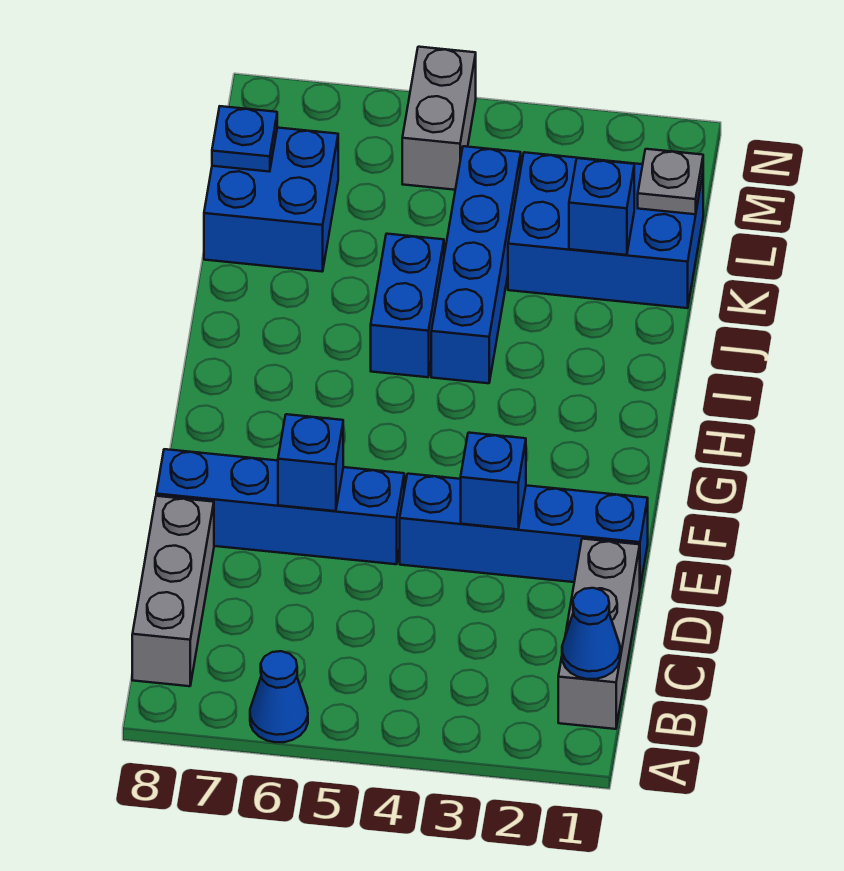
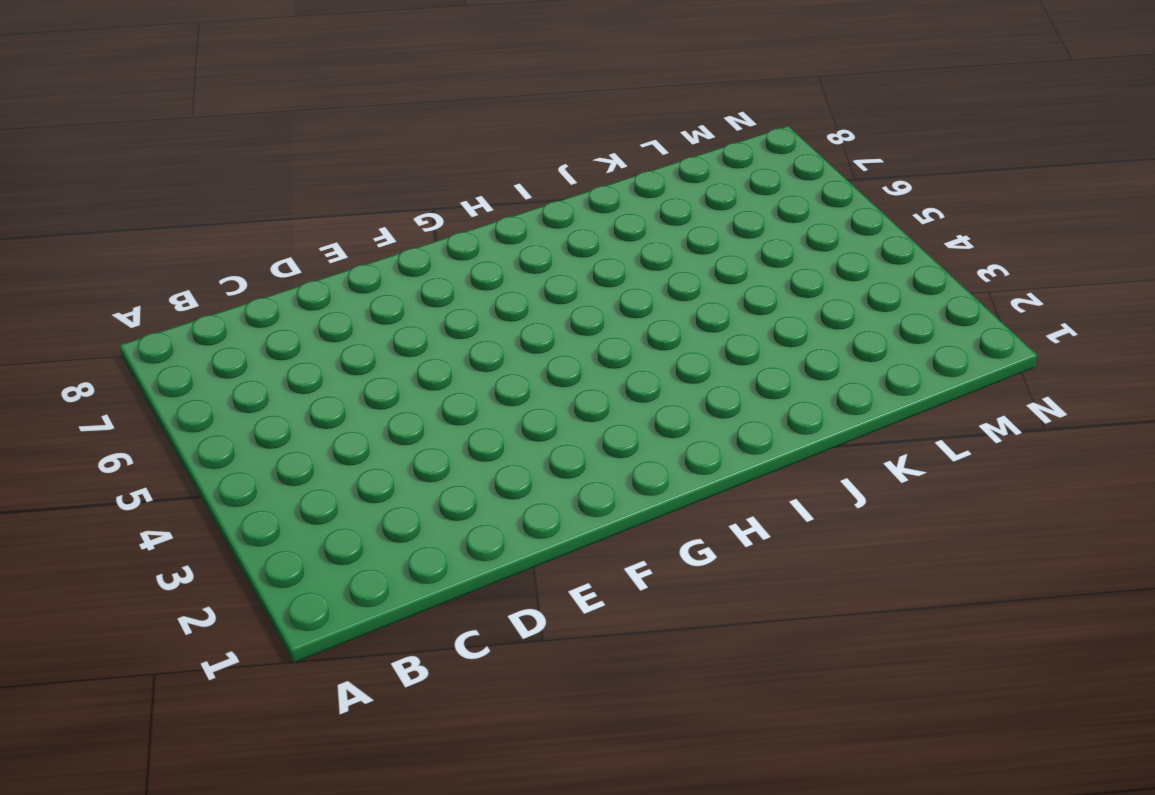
none -> blue cone A6 level 1
none -> grey brick B1:D1 level 1
none -> grey brick B8:D8 level 1

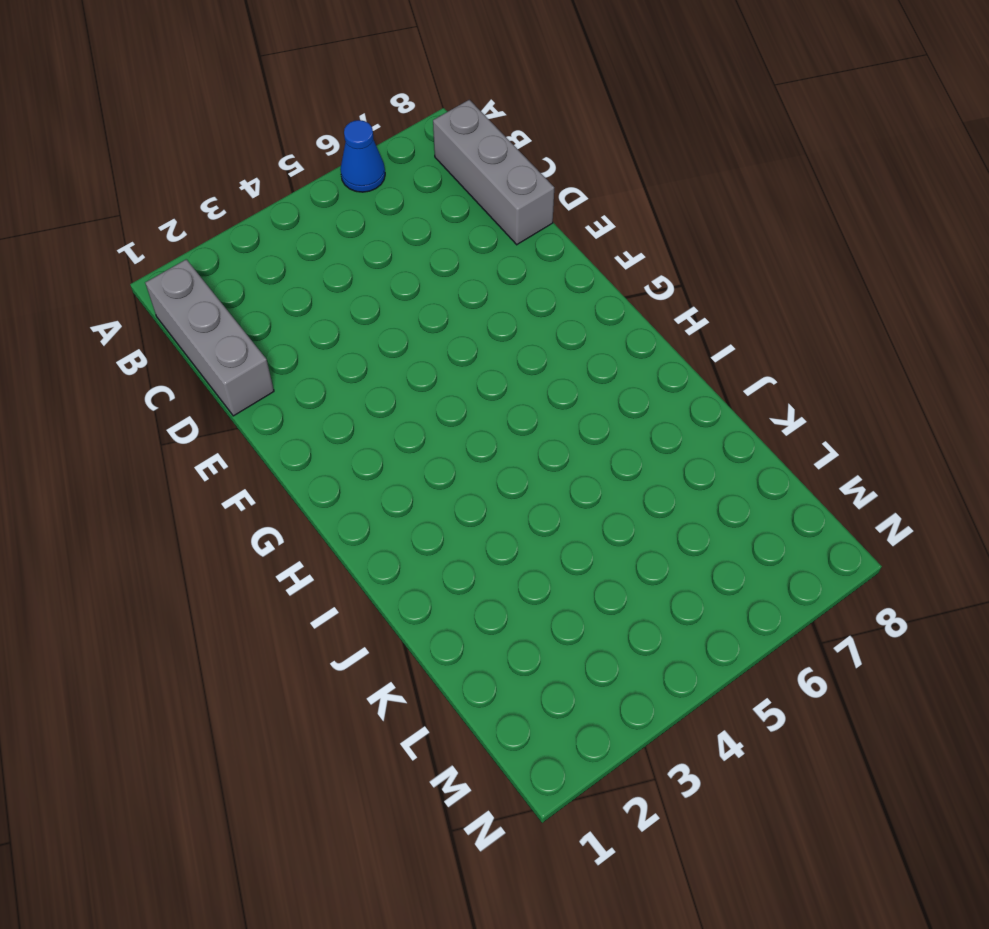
none -> blue brick E1:E4 level 1
none -> blue brick E5:E8 level 1
none -> blue brick I4:L4 level 1

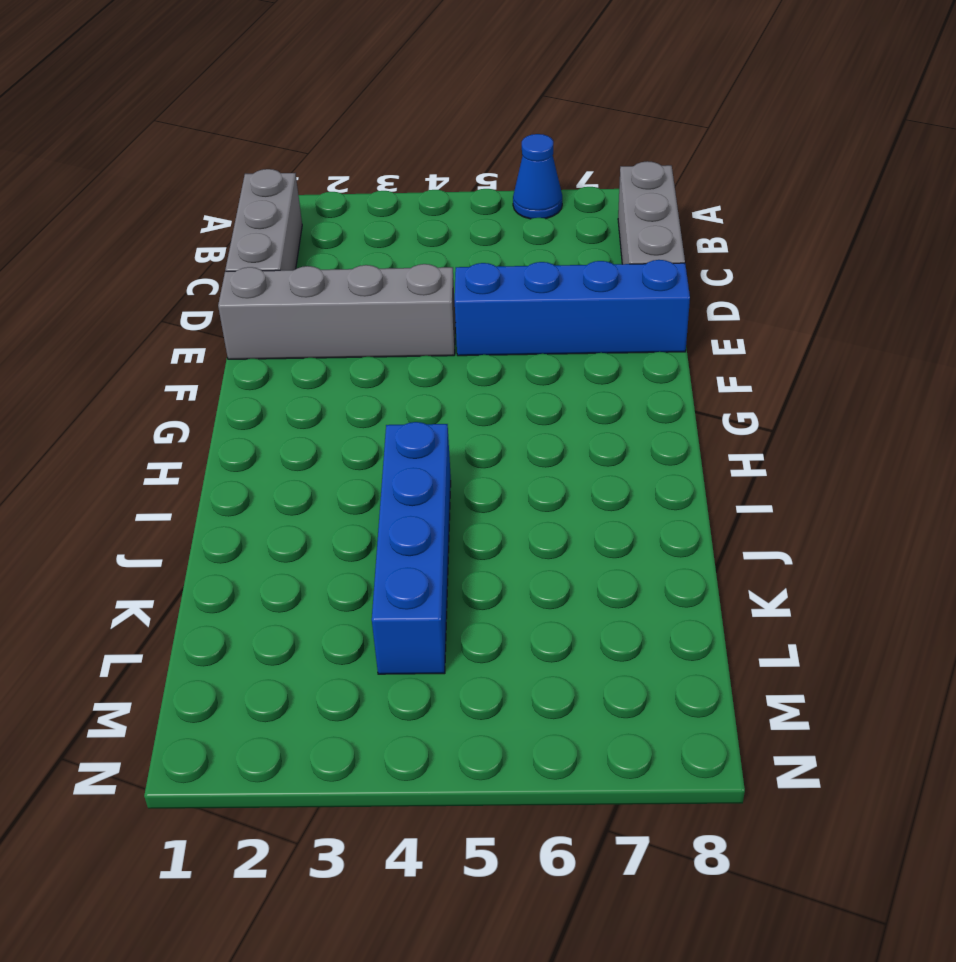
grey brick E1:E4 level 1 -> blue brick E1:E4 level 1
none -> blue brick I5:J5 level 1
none -> blue brick K1:L3 level 1
none -> blue brick K7:L8 level 1

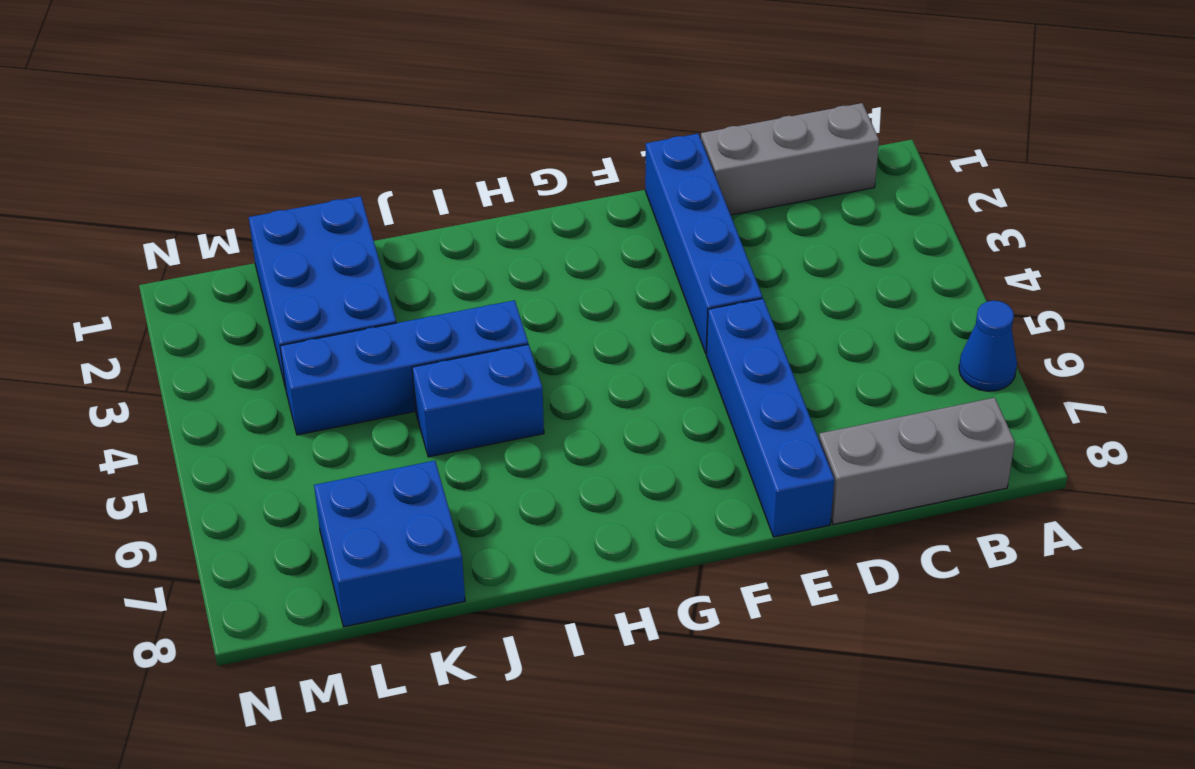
none -> grey brick M5:N5 level 1
none -> blue cone B1 level 2
none -> blue brick E3 level 2

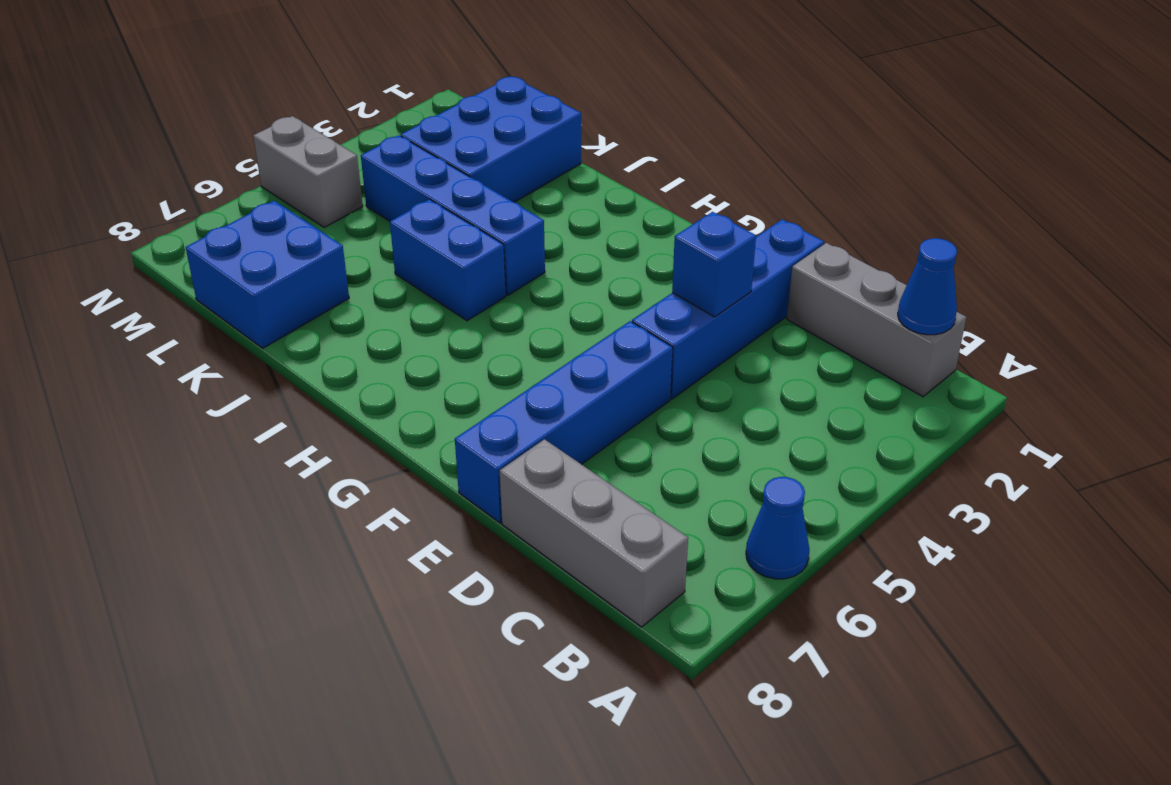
none -> blue brick E6 level 2
none -> blue brick K2 level 2
none -> grey plate L1 level 2

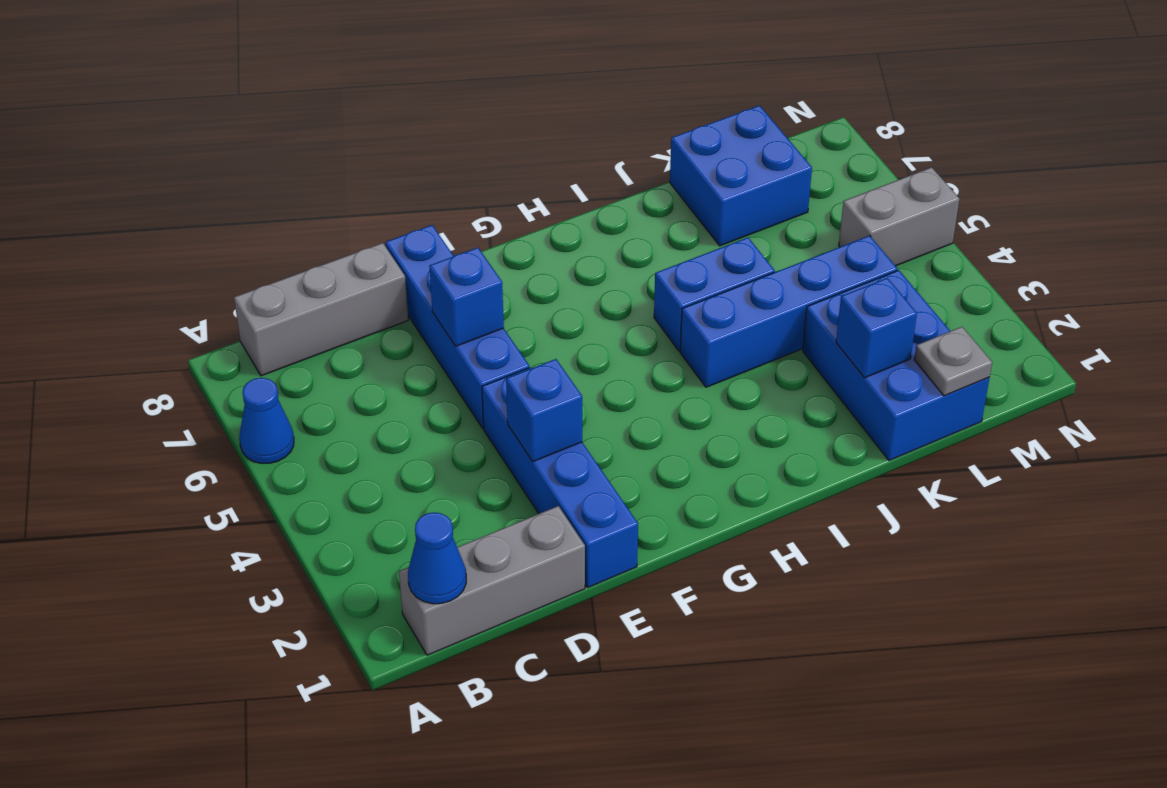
none -> blue plate L8 level 2

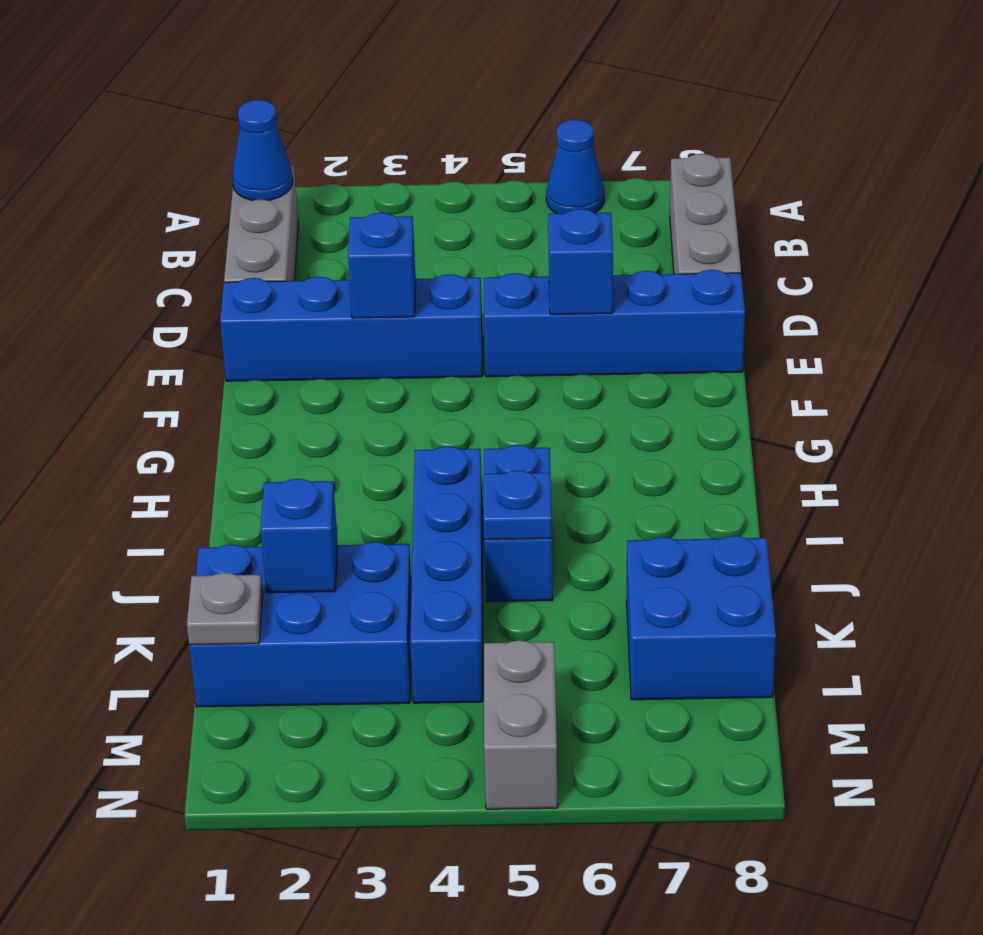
blue plate J5 level 2 -> blue plate L8 level 2

